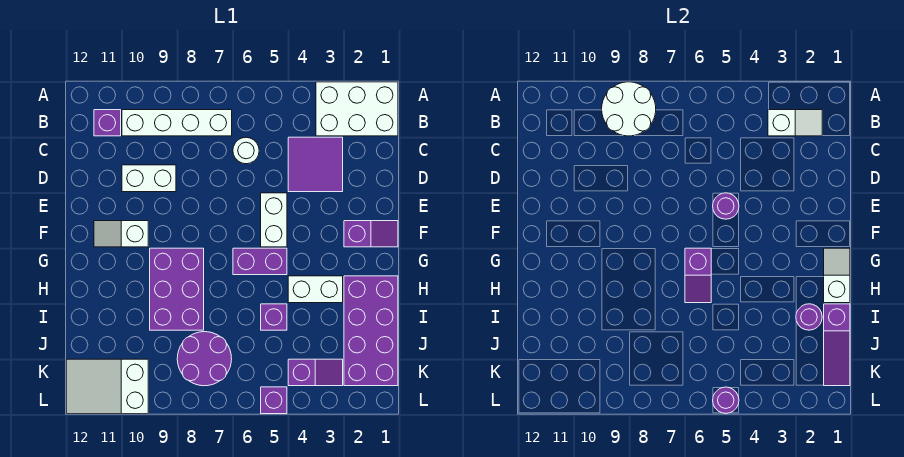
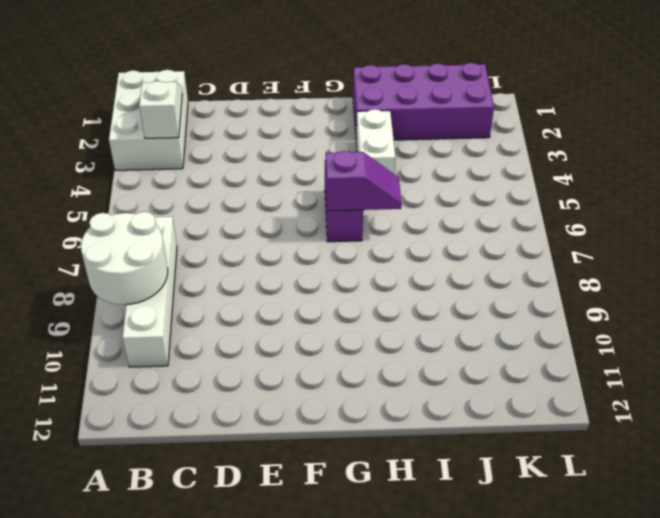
none -> purple brick B11 level 1
none -> purple tile C3:D4 level 1
none -> white round brick C6 level 1

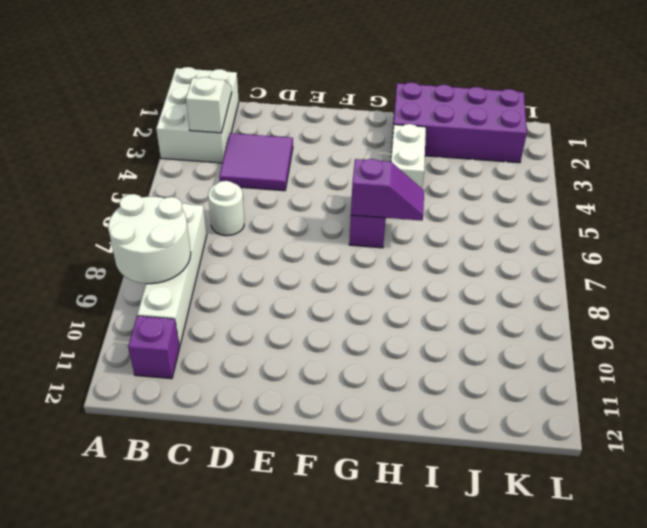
none -> white brick D9:D10 level 1
none -> white brick E5:F5 level 1
none -> purple slope F1:F2 level 1 top 2

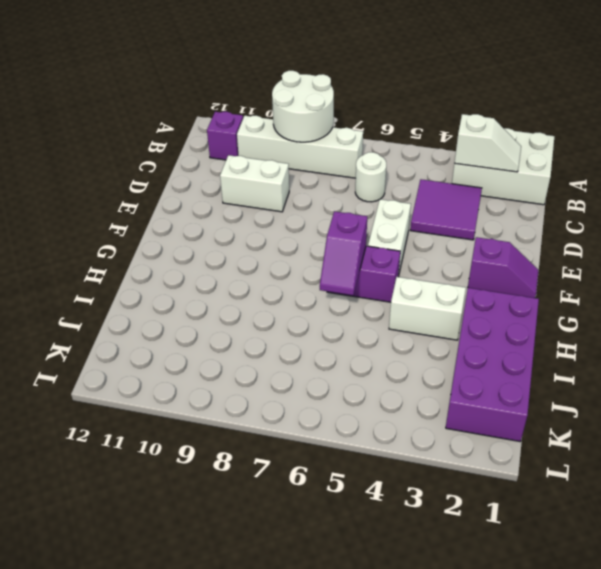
none -> white slope F10:F11 level 1 top 10
none -> purple brick G8:I9 level 1
none -> purple brick I5 level 1

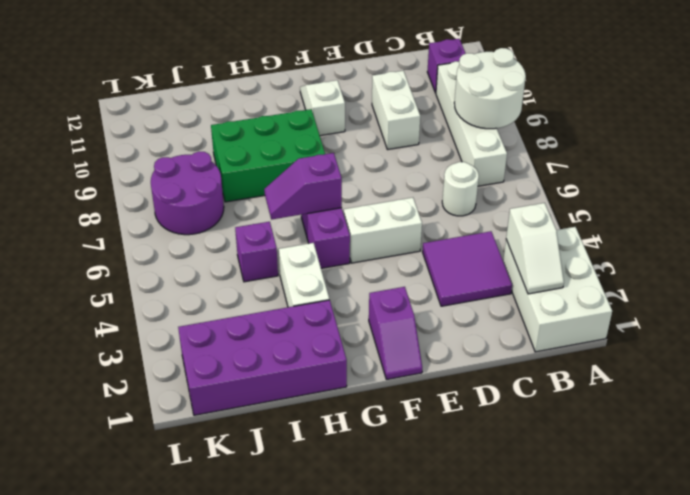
green brick G8:I9 level 1 -> purple brick G8:I9 level 1
none -> purple slope K3:K4 level 1 top 4
none -> white slope K10:L12 level 1 top 10
none -> purple brick L5 level 1

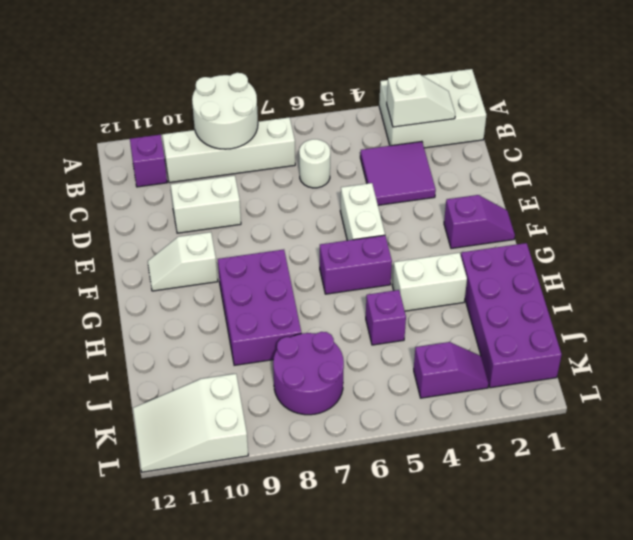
none -> purple brick L5 level 1
none -> purple round brick E5 level 2
none -> white slope G1:H1 level 2 top H

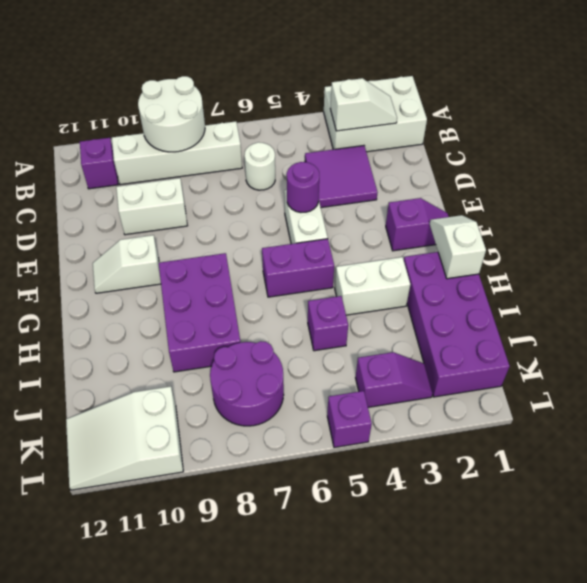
none -> purple slope G6:H6 level 2 top G
none -> purple slope I1:K1 level 2 top I
none -> purple round brick I2 level 2

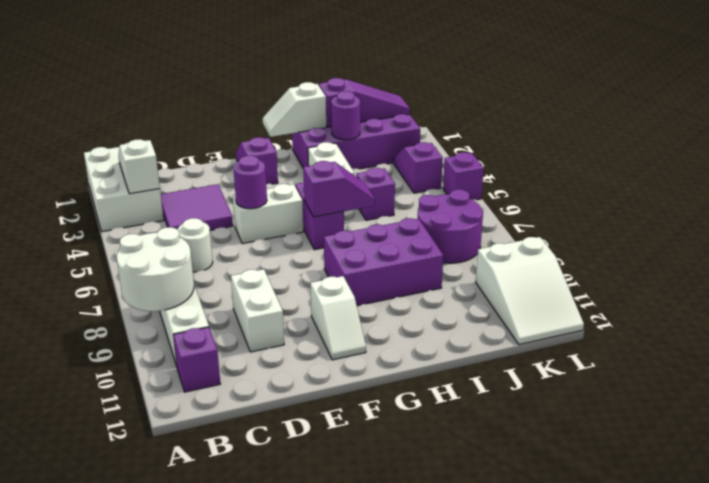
none -> purple round brick L5 level 2

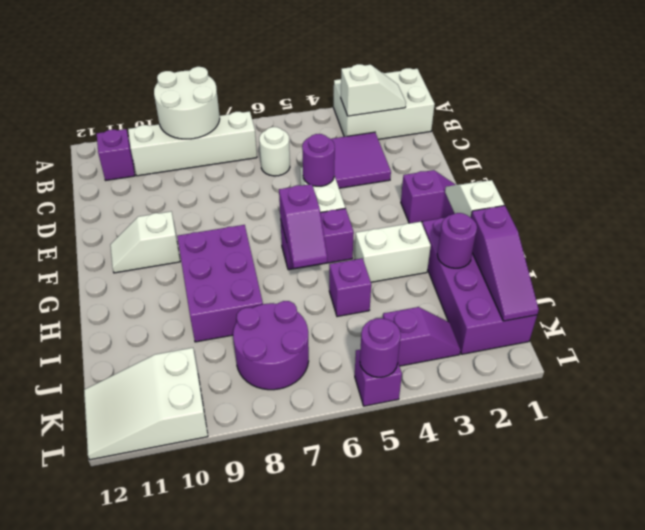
none -> white brick D9:D10 level 1

